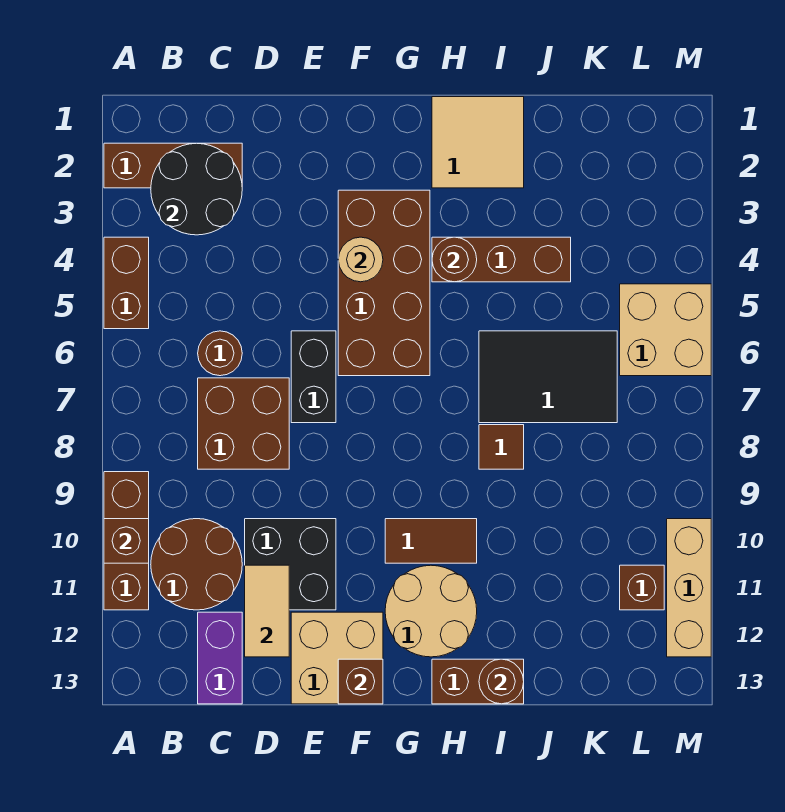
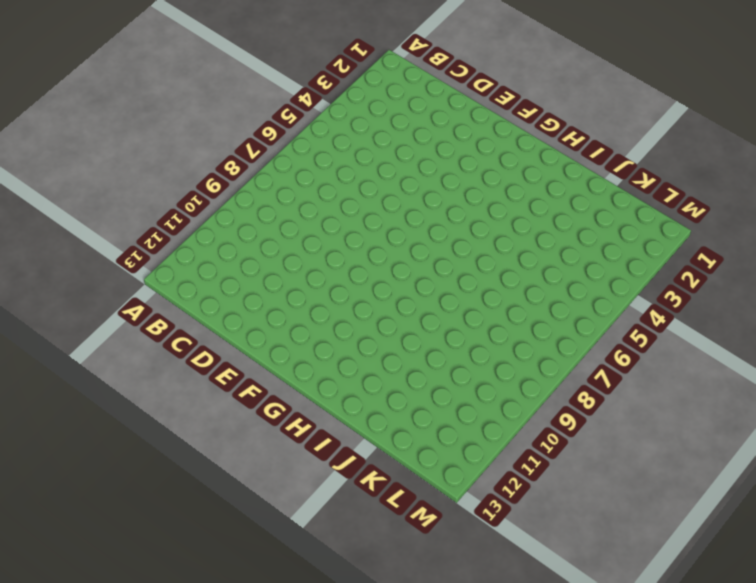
none -> brown brick A2:C2 level 1
none -> brown brick A4:A5 level 1
none -> brown brick A9:A11 level 1

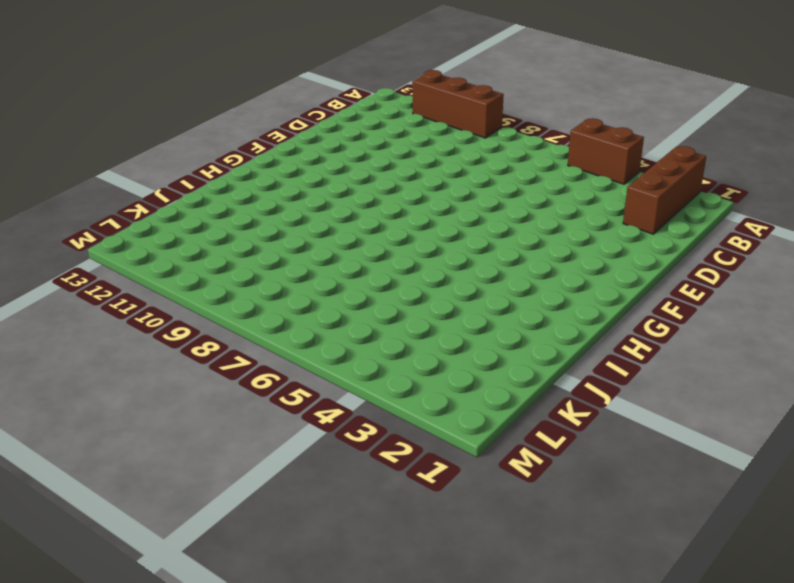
none -> brown round brick B10:C11 level 1
none -> brown round brick C6 level 1
none -> brown brick C7:D8 level 1

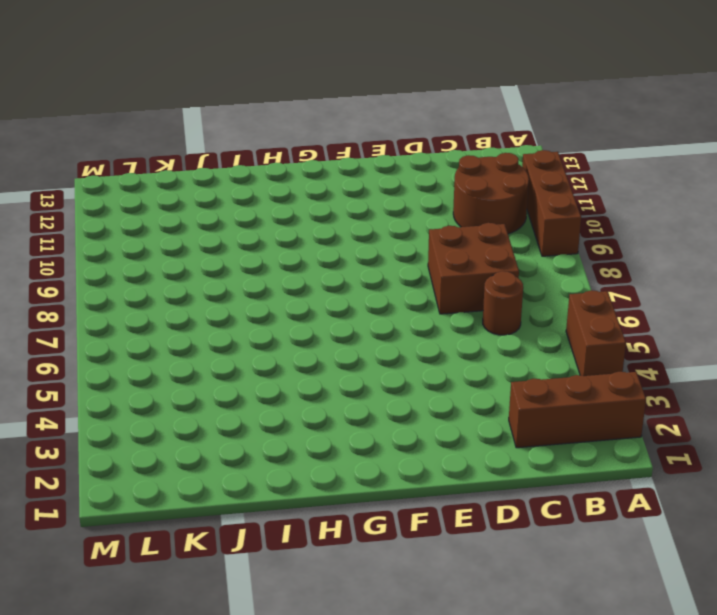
none -> purple brick C12:C13 level 1
none -> black brick D10:E11 level 1
none -> black brick E6:E7 level 1

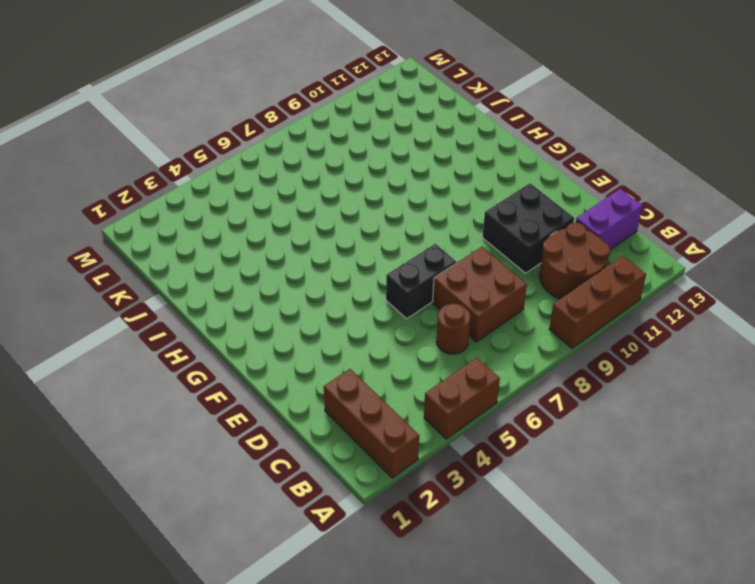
none -> tan brick E12:F13 level 1
none -> brown brick F3:G6 level 1
none -> brown tile G10:H10 level 1

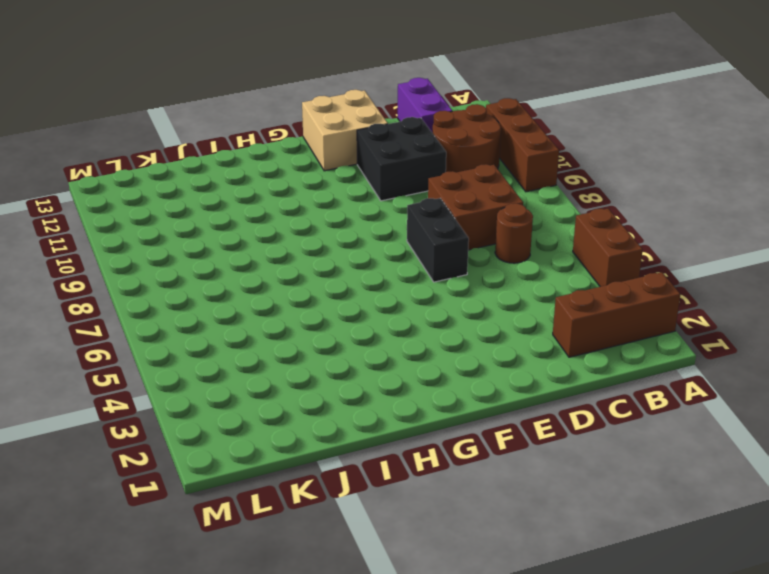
none -> brown brick F3:G6 level 1
none -> brown tile G10:H10 level 1
none -> tan round brick G11:H12 level 1

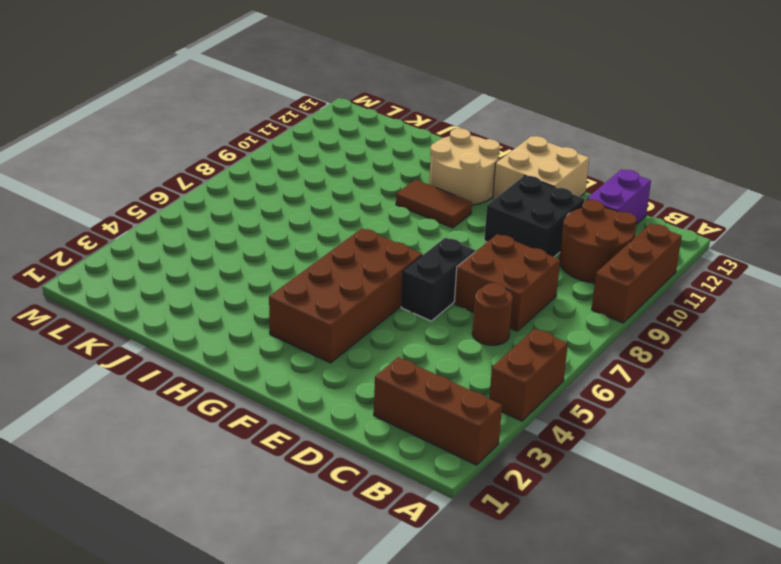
none -> tan tile H1:I2 level 1
none -> brown brick H4:J4 level 1
none -> brown brick H13:I13 level 1

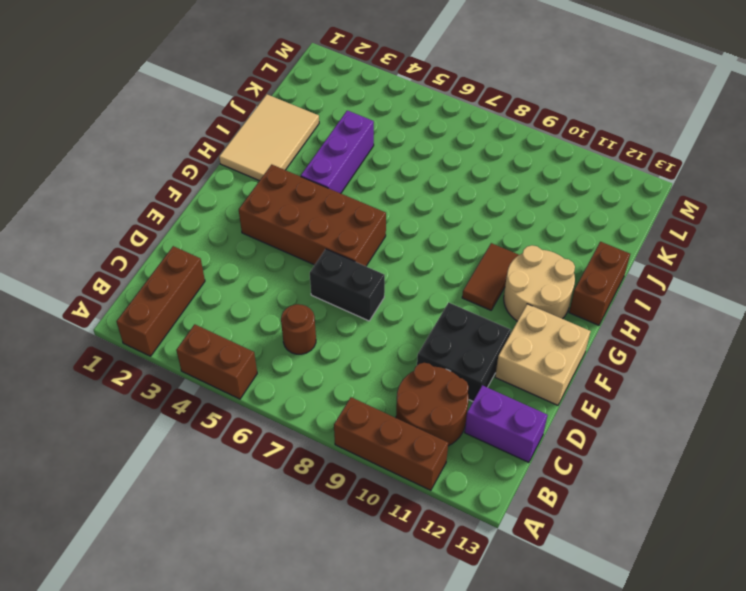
tan tile H1:J2 level 1 -> tan tile H1:I2 level 1
purple brick H4:J4 level 1 -> brown brick H4:J4 level 1
none -> brown brick C7:D8 level 1
none -> black tile I6:K7 level 1
none -> brown tile I8 level 1

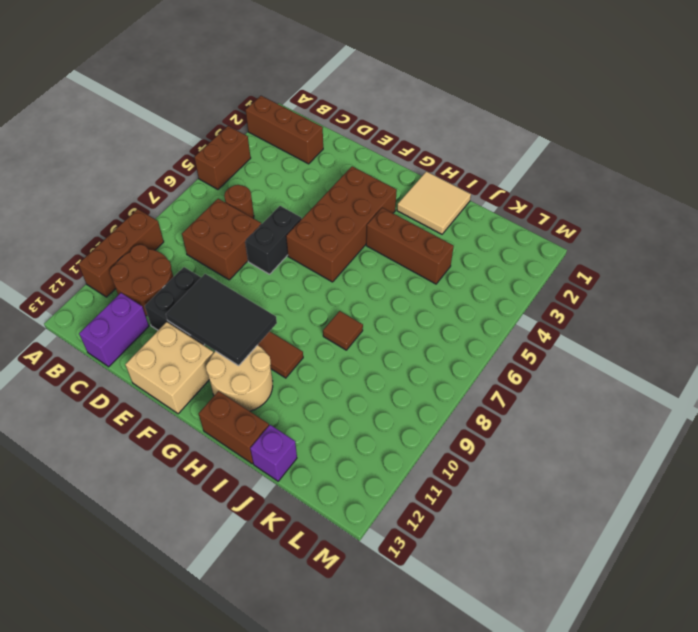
black tile E10:G11 level 2 -> black tile I6:K7 level 1
purple brick J13 level 1 -> none
none -> tan brick L5:M6 level 1
none -> brown brick L11 level 1
none -> tan brick M10:M12 level 1

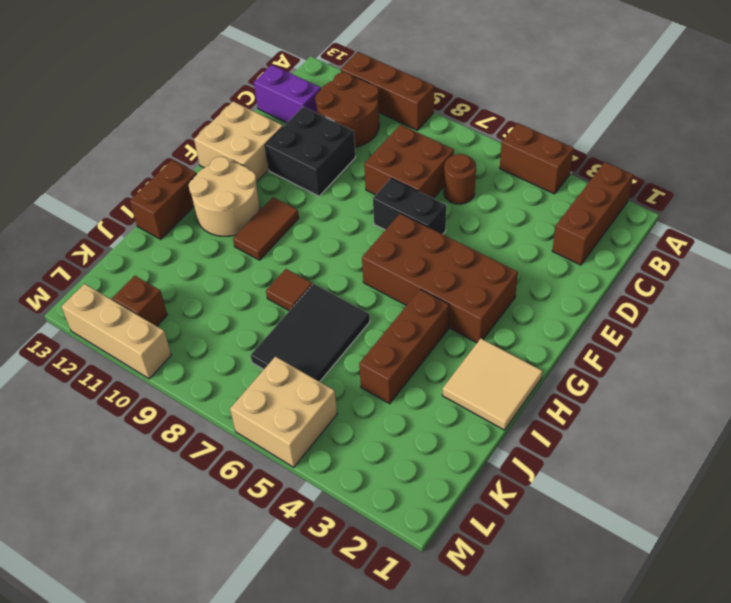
none -> brown brick A10 level 2
none -> black round brick B2:C3 level 2
none -> tan tile D11:D12 level 2

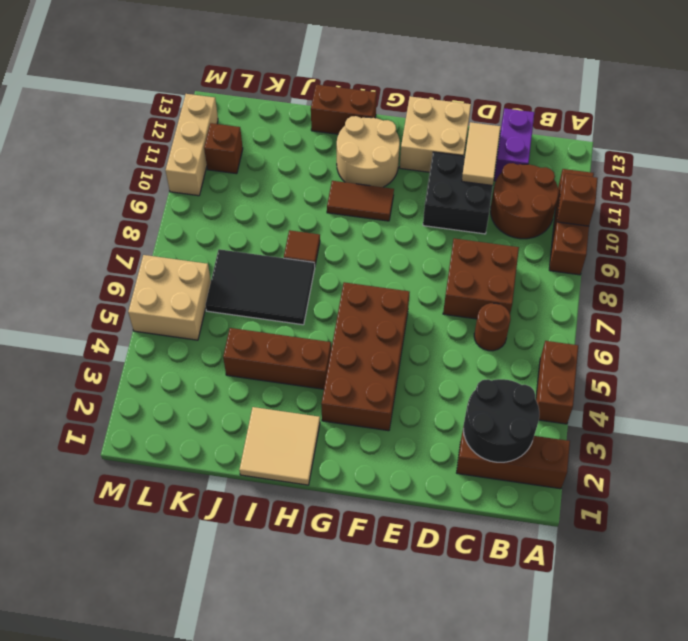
none -> black brick E6:E7 level 1
none -> tan round brick F4 level 2
none -> brown brick F13 level 2

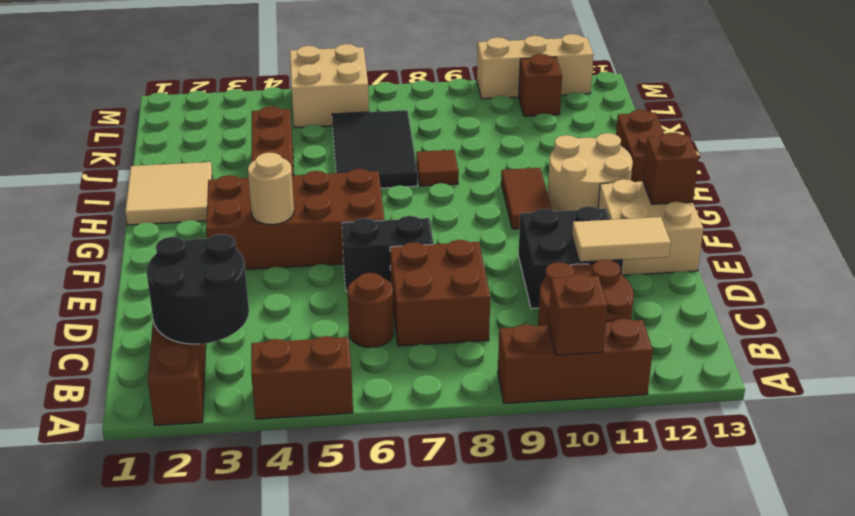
none -> purple brick C12:C13 level 1
none -> brown round brick H4 level 2
none -> brown round brick I13 level 2

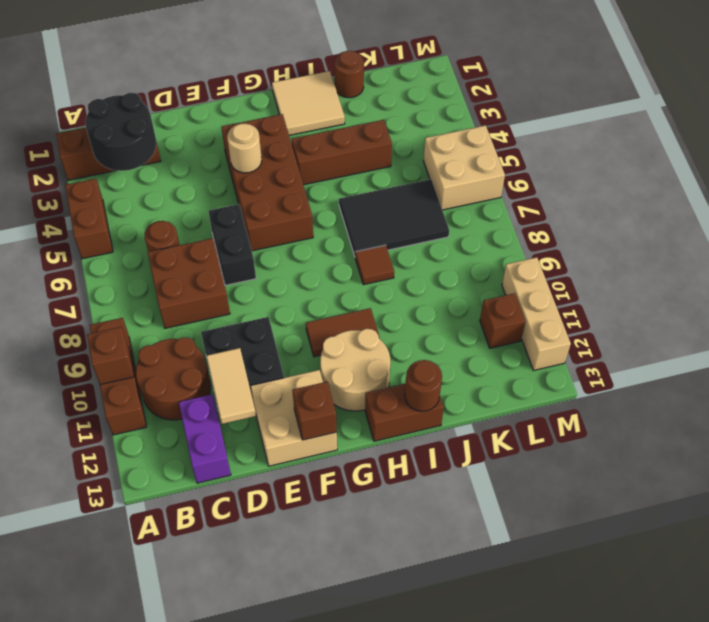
brown round brick J1 level 1 -> brown round brick H4 level 2

